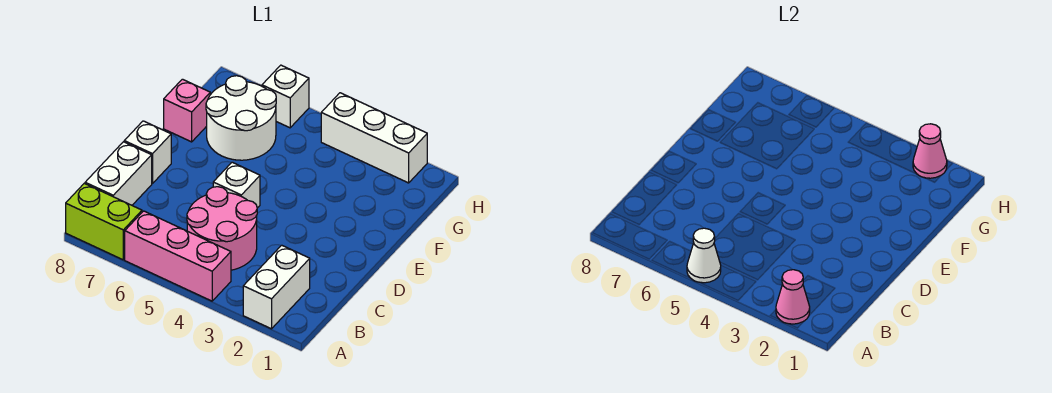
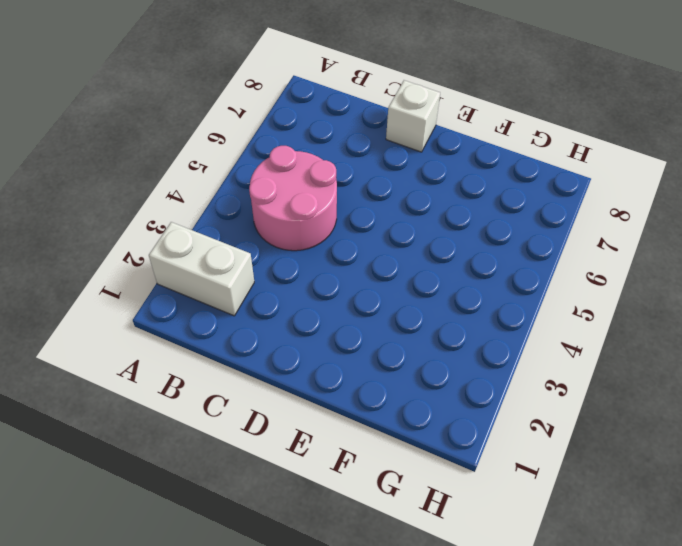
none -> pink brick A4:A6 level 1
none -> lime brick A7:A8 level 1
none -> white brick B8:C8 level 1

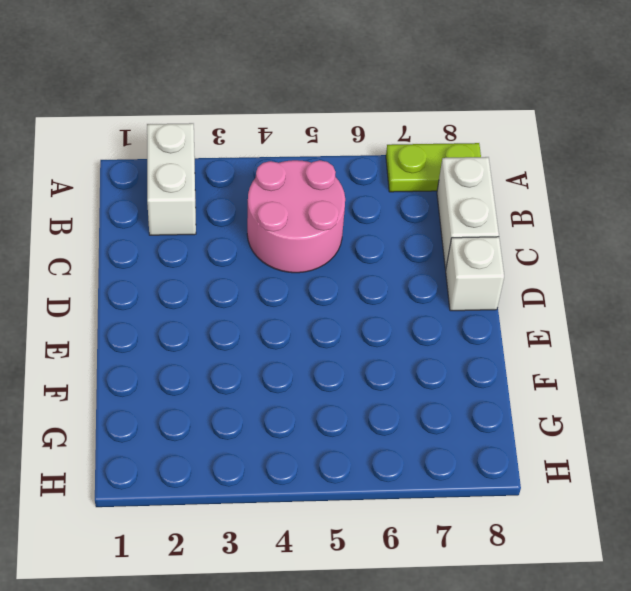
lime plate A7:A8 level 1 -> lime brick A7:A8 level 1
none -> pink brick A4:A6 level 1
none -> white brick D5 level 1
none -> white round brick F6:G7 level 1

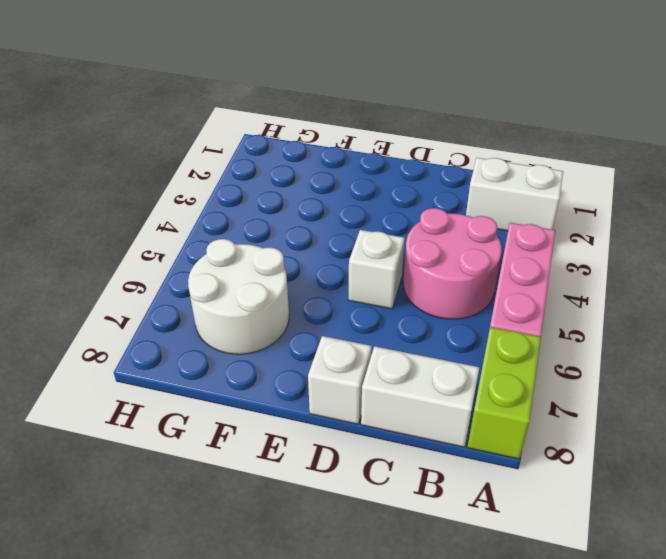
none -> pink brick F8 level 1
none -> white brick H2:H4 level 1
none -> white brick H6 level 1

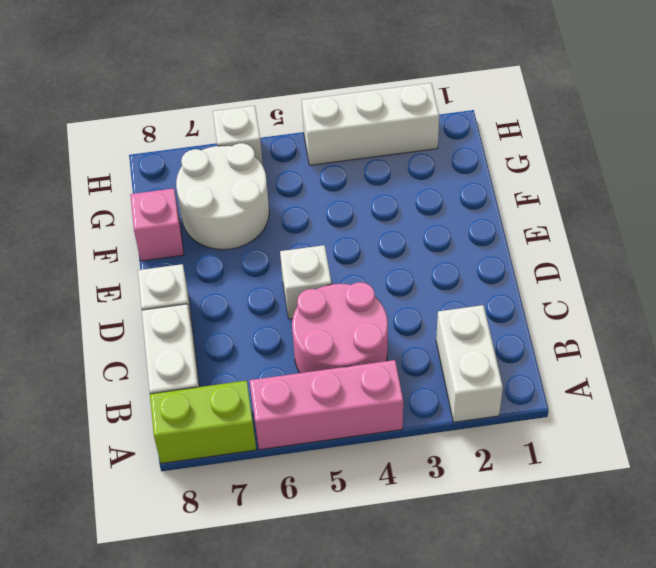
none -> pink cone A2 level 2
none -> white cone A5 level 2
none -> pink cone H2 level 2

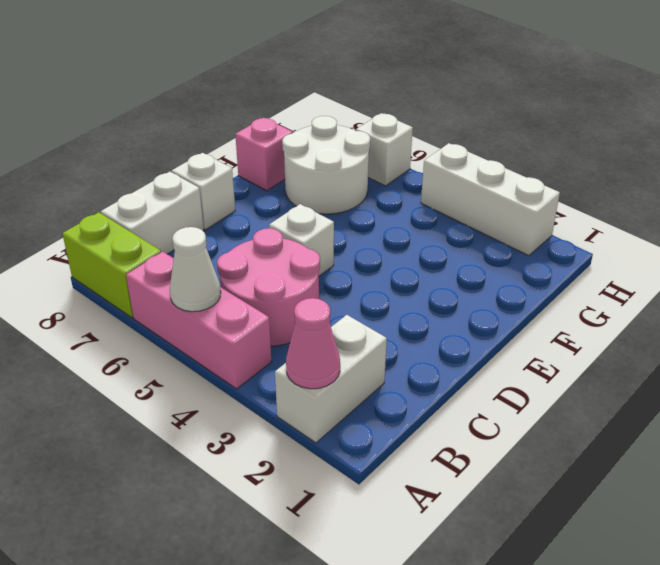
none -> pink cone H2 level 2

